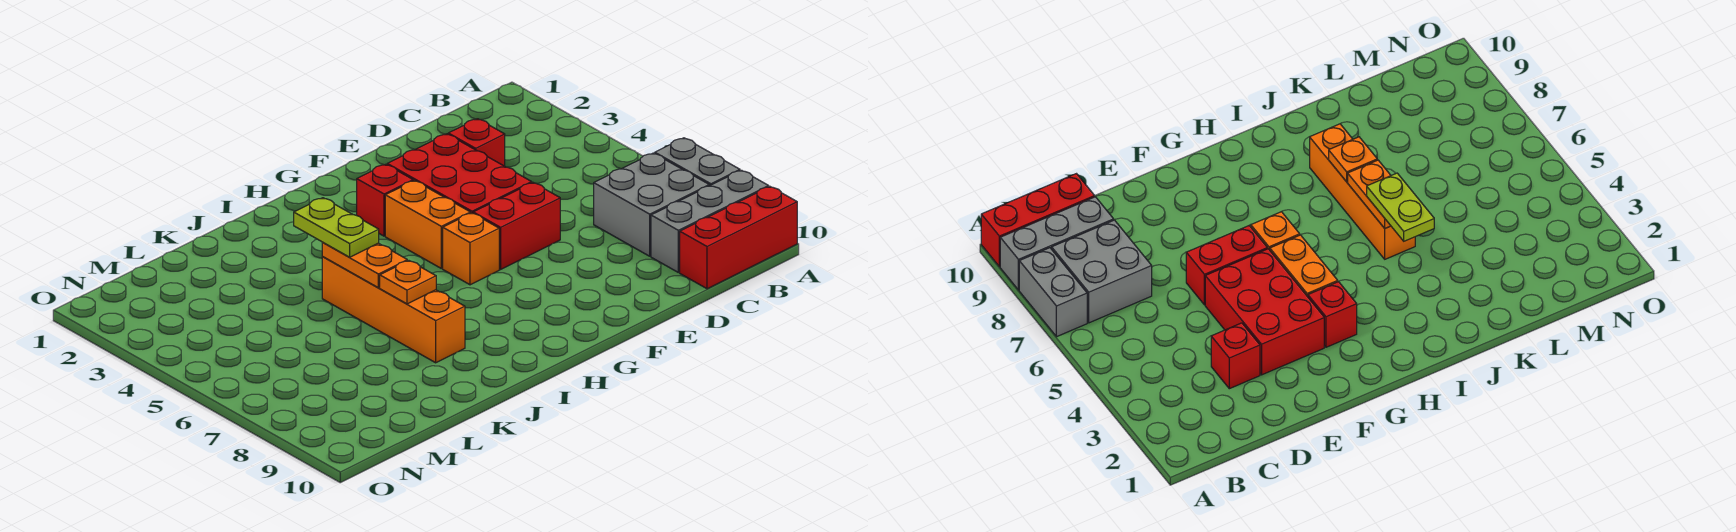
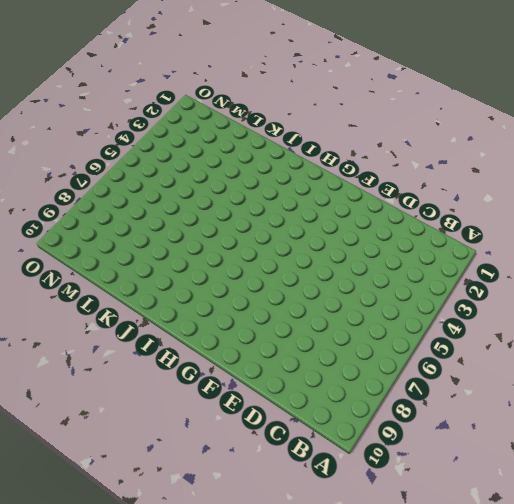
none -> grey brick A7:A8 level 1
none -> grey brick A9:C9 level 1
none -> red brick A10:C10 level 1

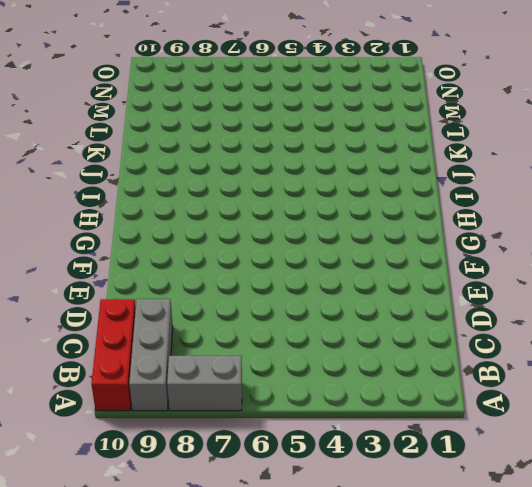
none -> grey brick B7:C8 level 1
none -> red brick D3 level 1
none -> red brick E3:F5 level 1

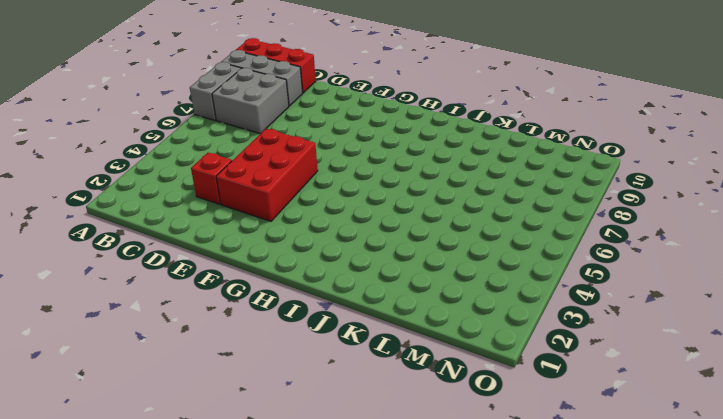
none -> red brick E6:F6 level 1
none -> red brick G3 level 1
none -> orange brick G4:G5 level 1

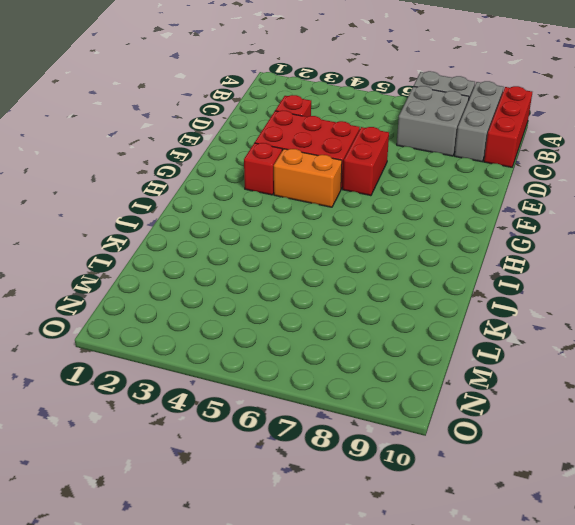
none -> orange brick G6 level 1
none -> orange brick J5:J8 level 1
none -> orange plate J5:J6 level 2

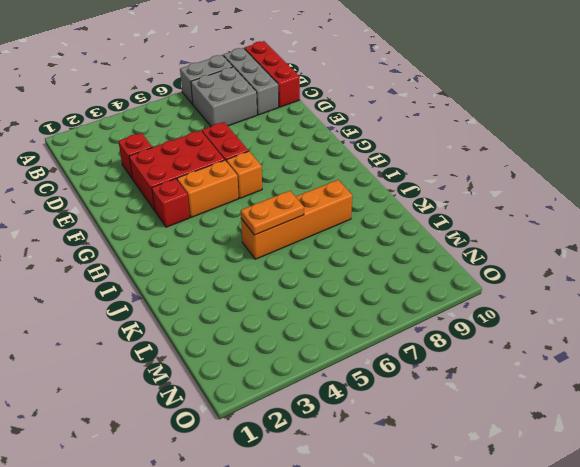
none -> orange plate J7 level 2
none -> lime plate J4:J5 level 3

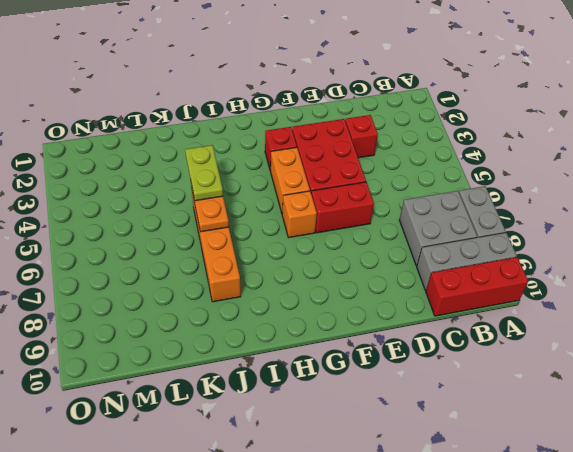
none -> orange plate J7 level 2

